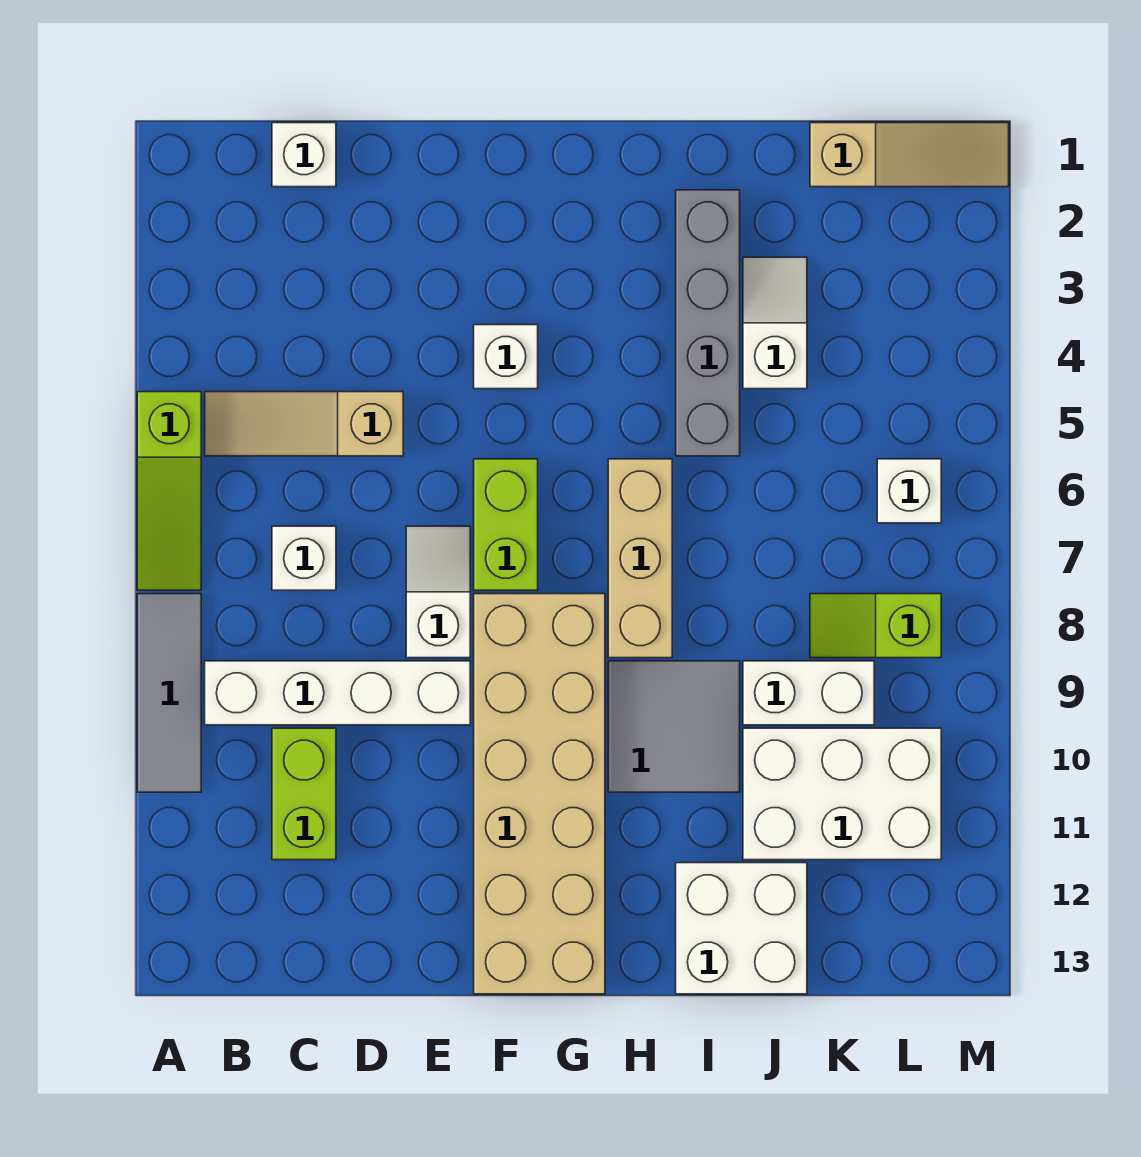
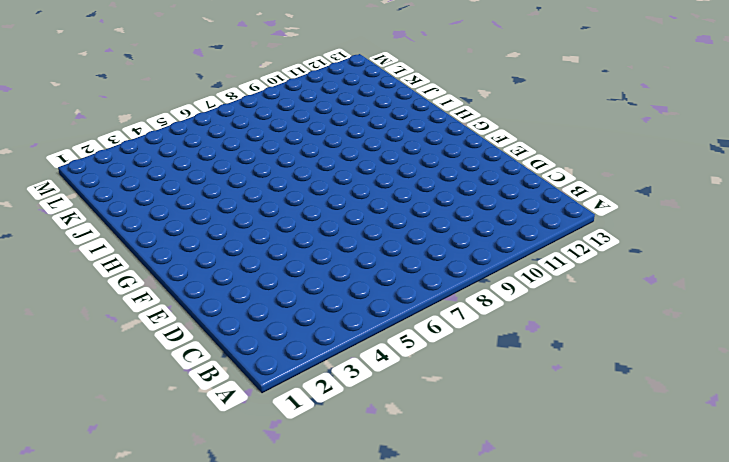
none -> lime slope A5:A7 level 1 top 5
none -> grey tile A8:A10 level 1
none -> tan slope B5:D5 level 1 top D

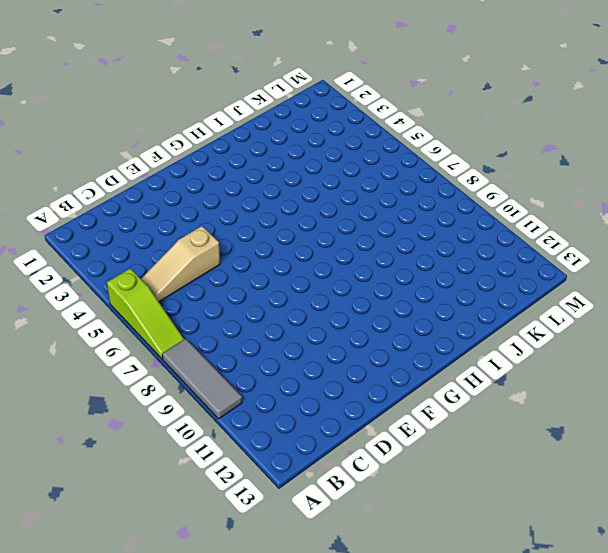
none -> white brick B9:E9 level 1
none -> white brick C1 level 1
none -> white brick C7 level 1

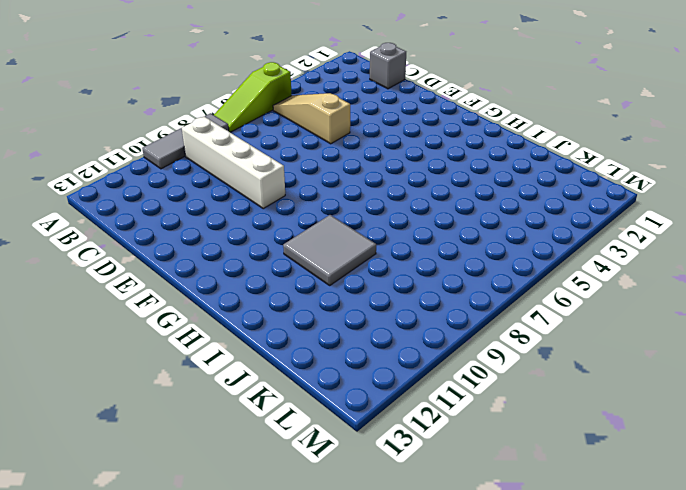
grey brick C1 level 1 -> white brick C1 level 1
none -> white brick C7 level 1
none -> lime brick C10:C11 level 1
none -> white slope E7:E8 level 1 top 8

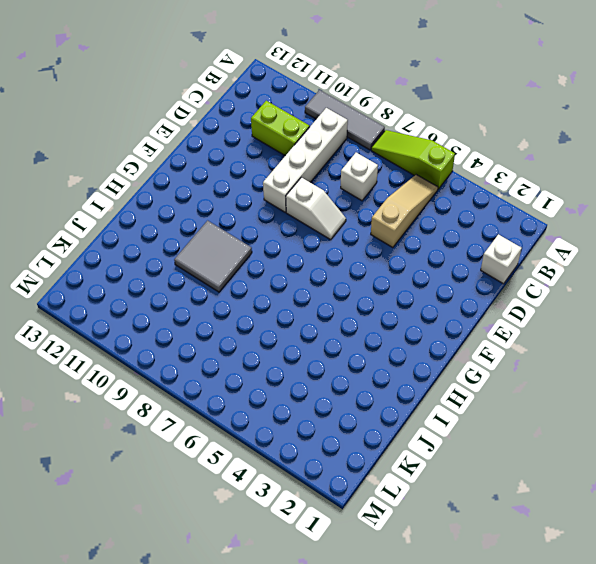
none -> white brick F4 level 1
none -> lime brick F6:F7 level 1
none -> tan brick F8:G13 level 1

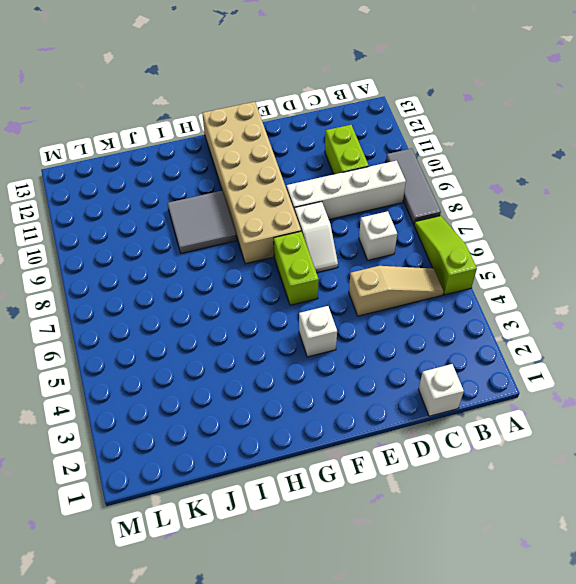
none -> tan brick H6:H8 level 1
none -> grey brick I2:I5 level 1
none -> white brick I12:J13 level 1

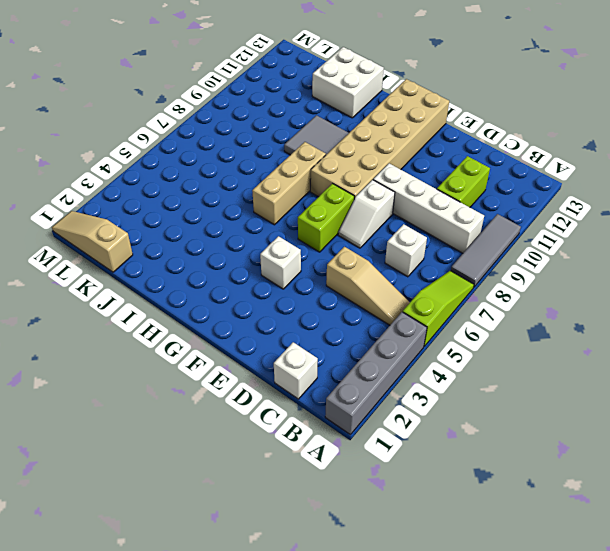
grey brick A1:A4 level 1 -> grey brick I2:I5 level 1
none -> white slope J3:J4 level 1 top 4
none -> white brick J9:K9 level 1
none -> white brick J10:L11 level 1

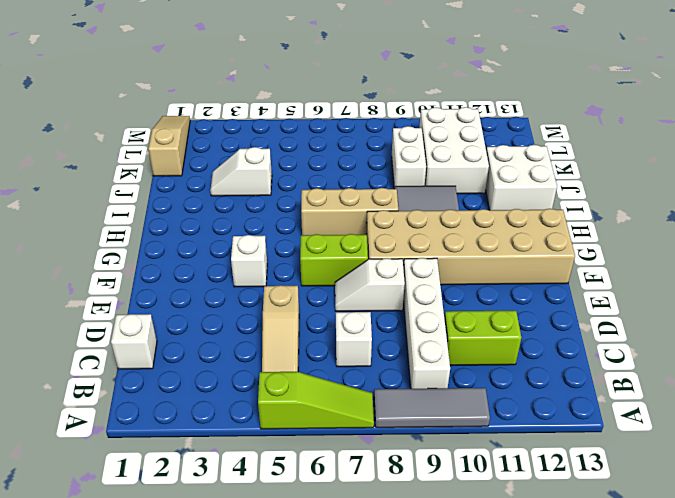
none -> grey brick I2:I5 level 1
none -> lime slope K8:L8 level 1 top L
none -> white brick L6 level 1

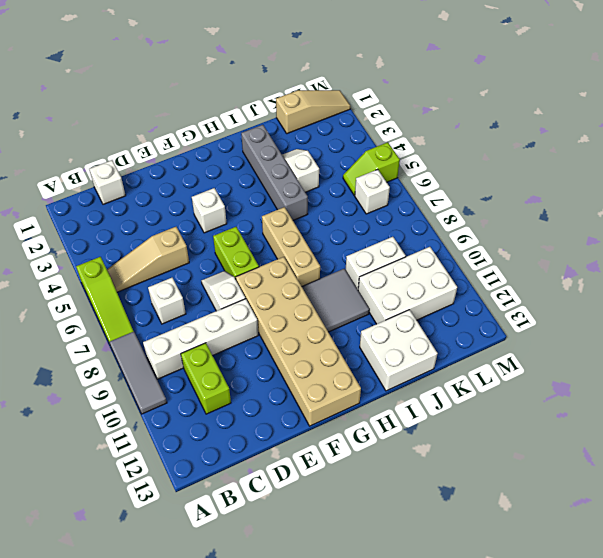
lime slope L5:M5 level 1 top M -> lime slope K8:L8 level 1 top L

